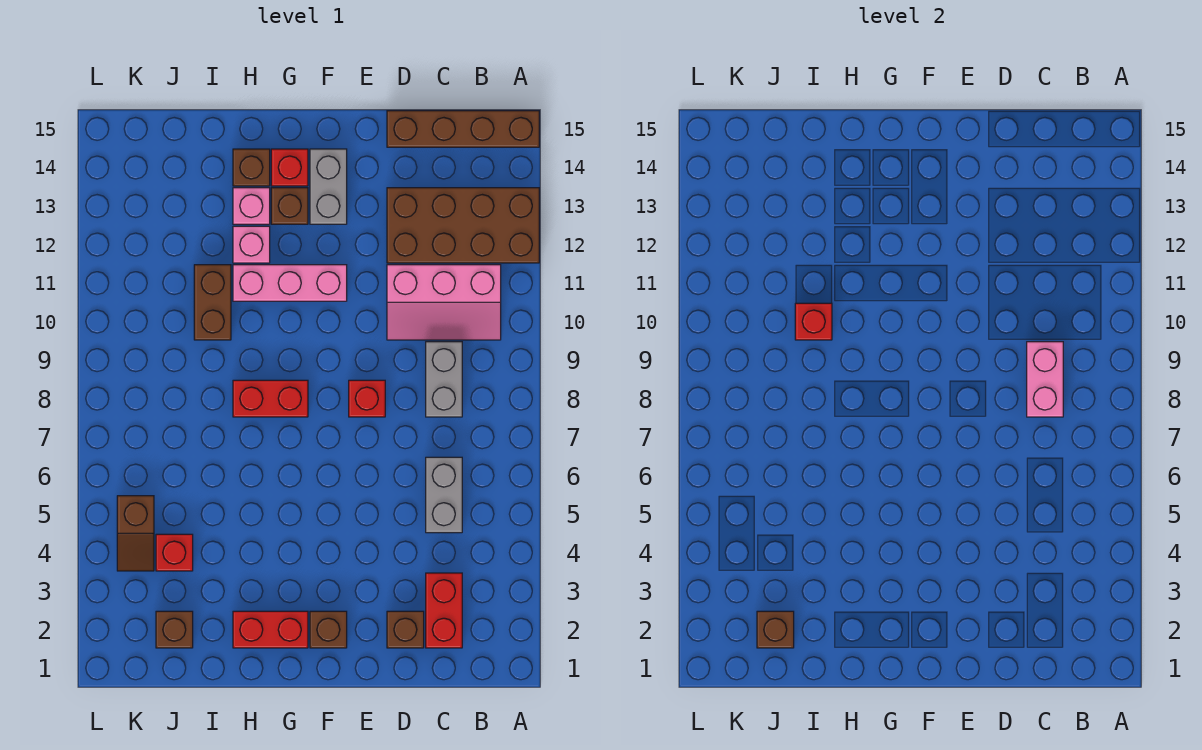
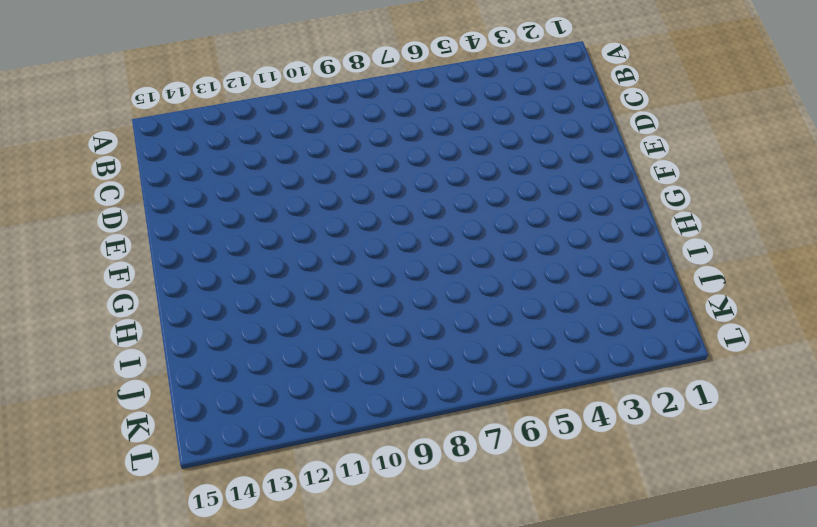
none -> brown brick A12:D13 level 1
none -> brown brick A15:D15 level 1
none -> pink slope B10:D11 level 1 top 11

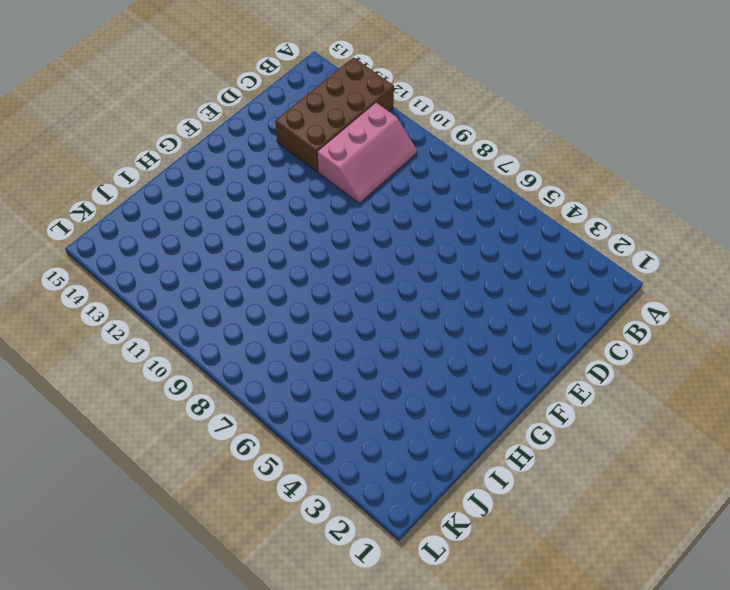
none -> brown brick A15:D15 level 1
none -> red brick C2:C3 level 1
none -> grey brick C5:C6 level 1

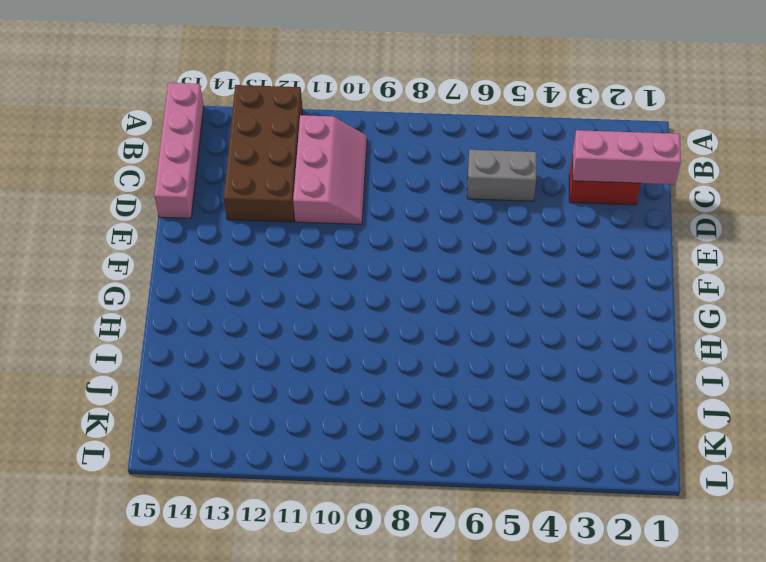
pink brick A15:D15 level 1 -> brown brick A15:D15 level 1
pink brick C1:C3 level 2 -> pink brick F11:H11 level 1
none -> grey brick C8:C9 level 1
none -> brown brick D2 level 1
none -> red brick E8 level 1

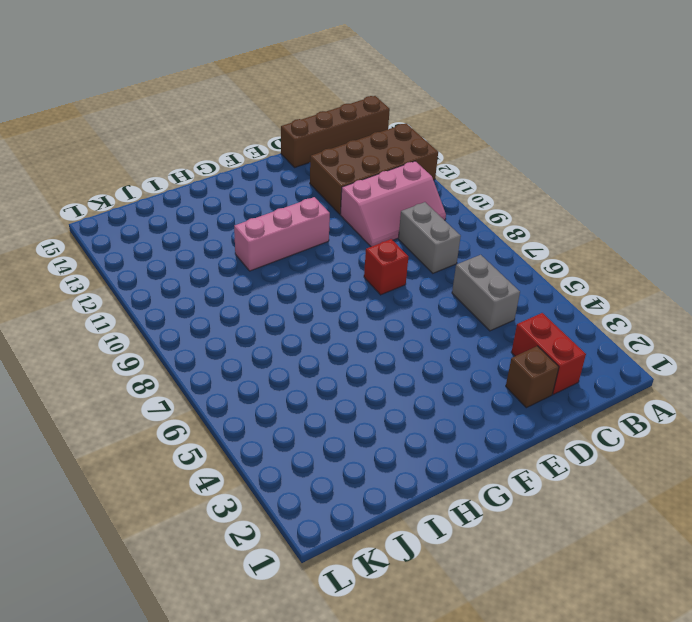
none -> brown brick F2 level 1
none -> grey brick F13:F14 level 1
none -> red brick G2:H2 level 1

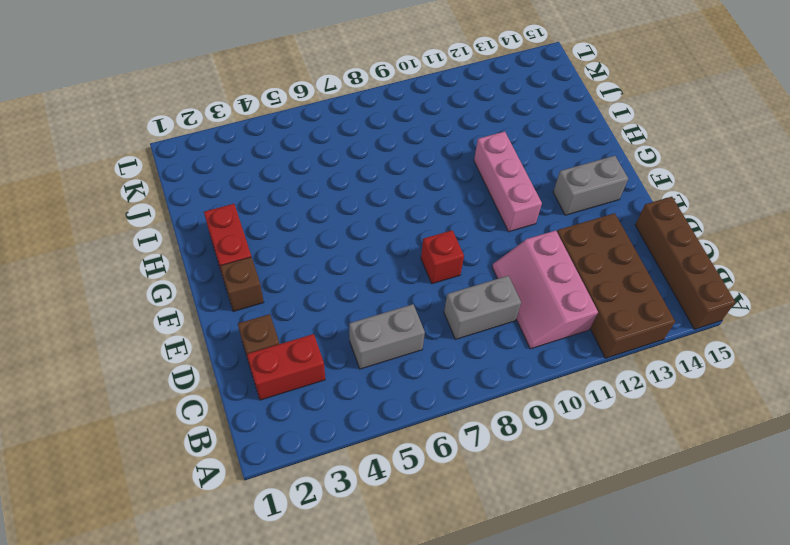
none -> red brick G8:H8 level 1
none -> brown brick G13 level 1
none -> red brick G14 level 1

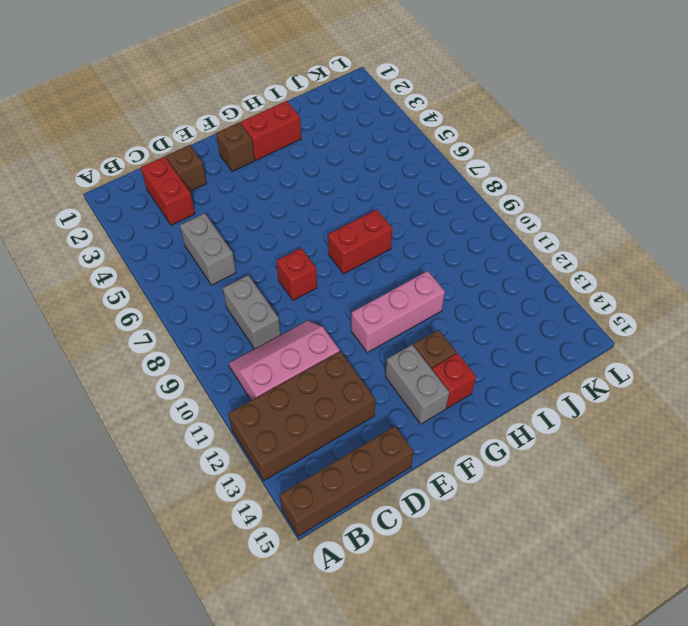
none -> pink brick H12 level 1
none -> pink brick H13 level 1
none -> brown brick H14 level 1

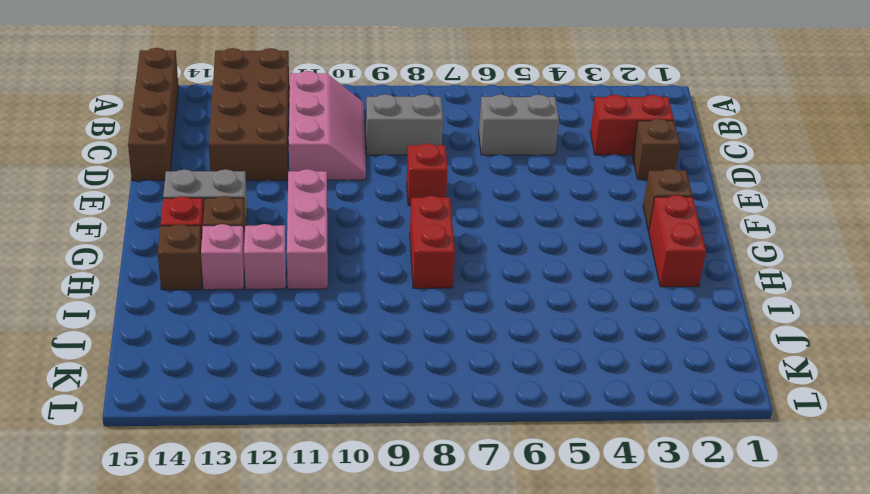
none -> brown brick I10:I11 level 1
none -> brown brick J2 level 1
none -> red brick J4 level 1

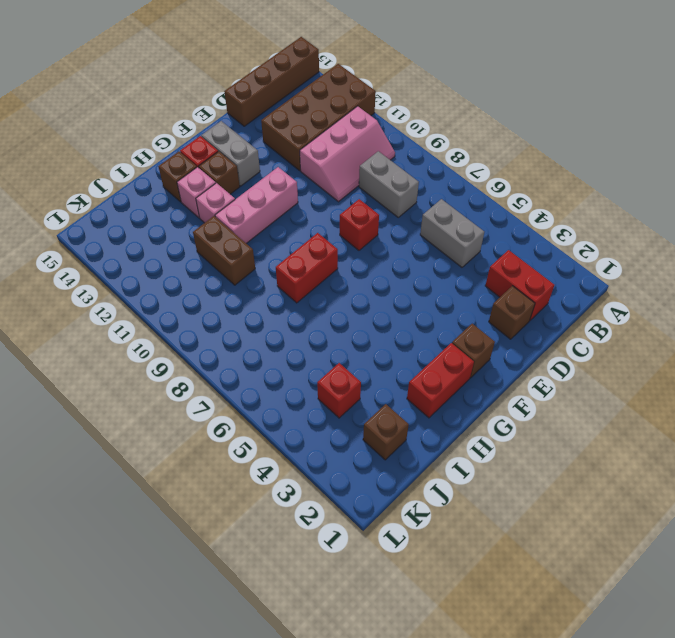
none -> brown slope K4:K5 level 1 top 5
none -> pink brick C8:C9 level 2
none -> red brick I10 level 2

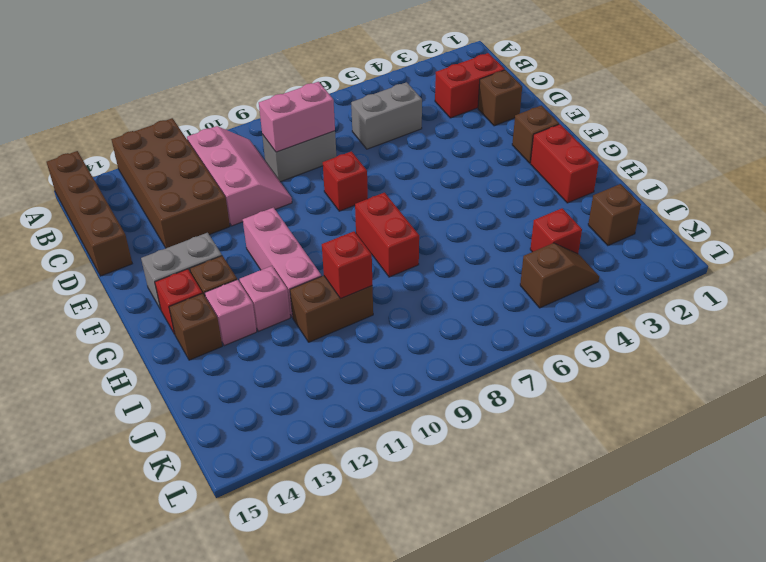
none -> brown brick J2 level 2

